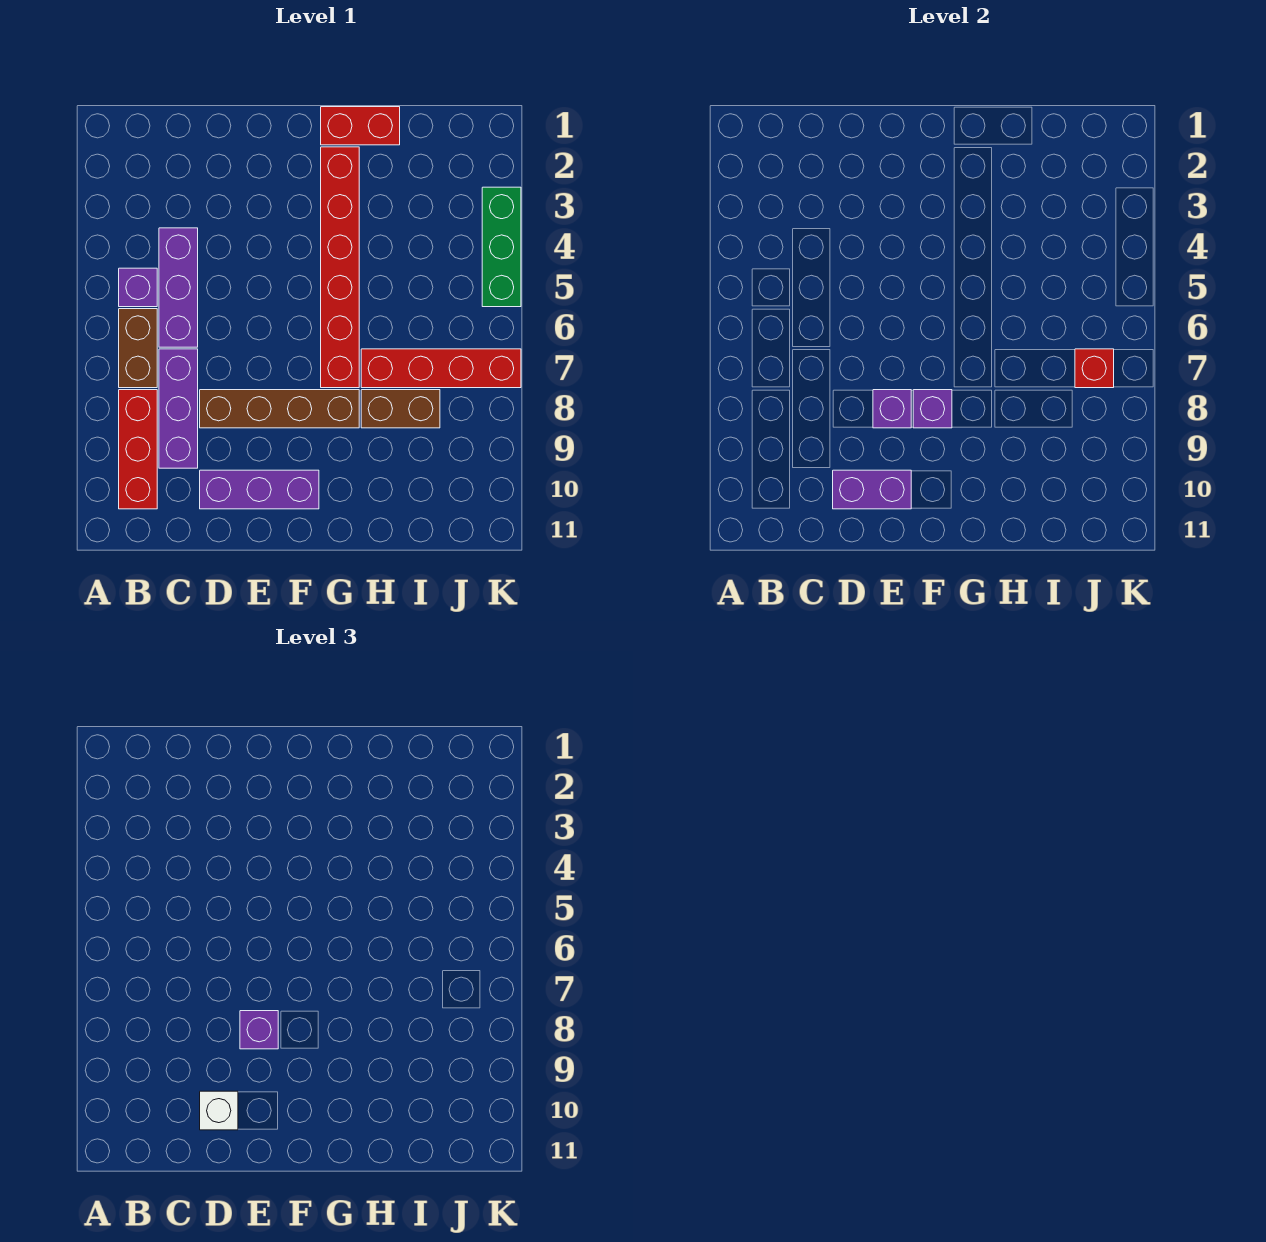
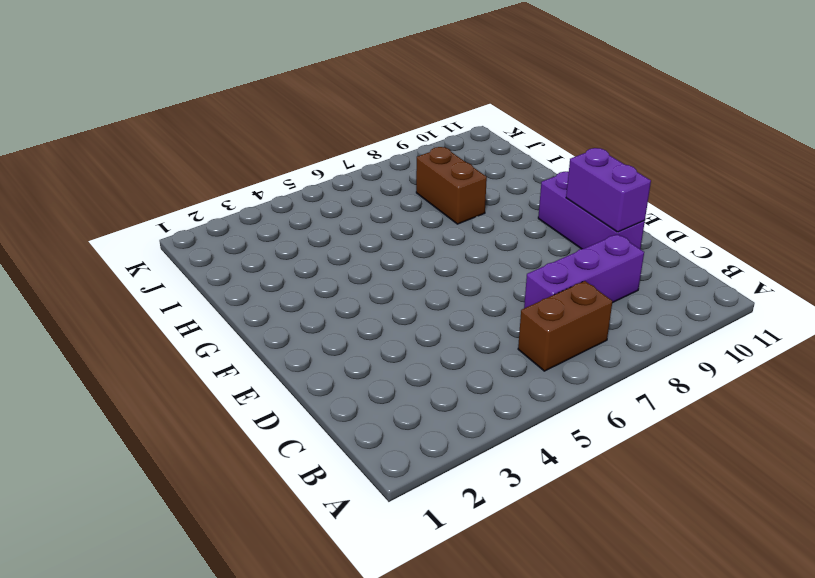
none -> purple brick B5 level 1
none -> red brick B8:B10 level 1
none -> purple brick C4:C6 level 1

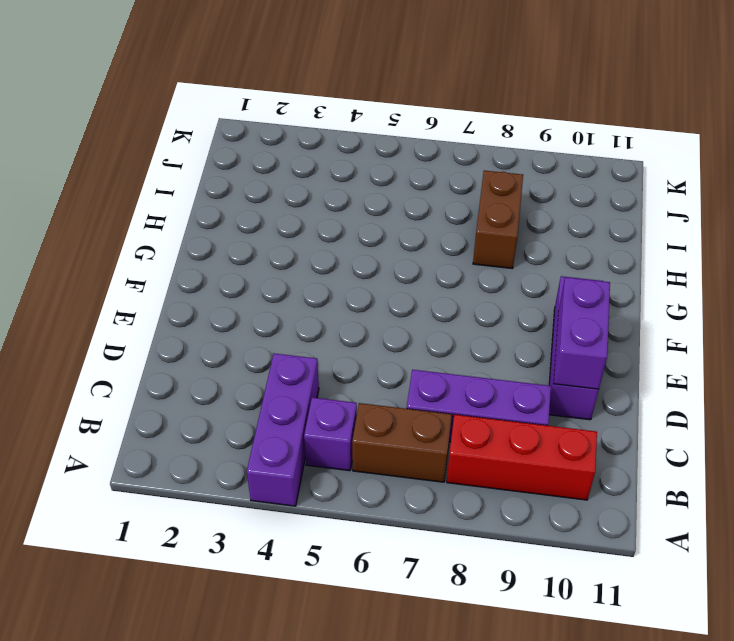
purple brick A4:C4 level 1 -> purple brick C4:C6 level 1
none -> brown brick D8:G8 level 1
none -> red brick G1:H1 level 1
none -> red brick G2:G7 level 1

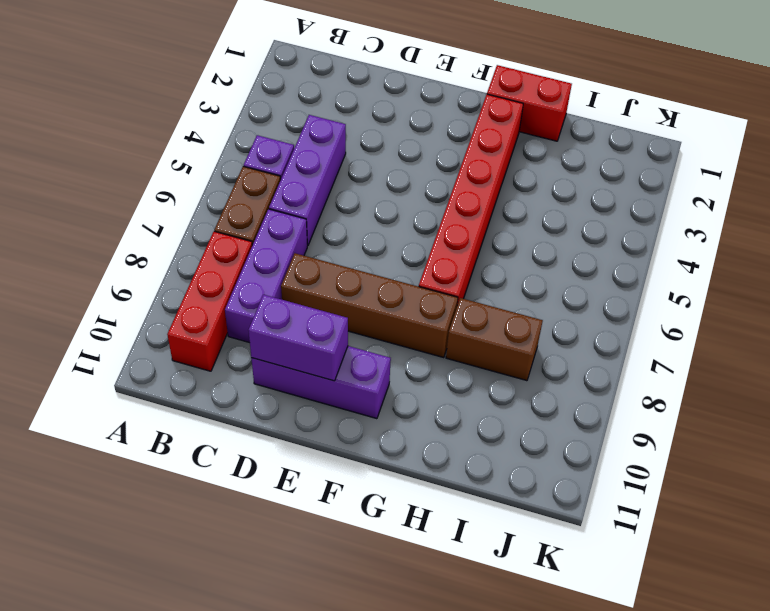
none -> red brick H7:K7 level 1
none -> green brick K3:K5 level 1
none -> purple brick E8 level 2

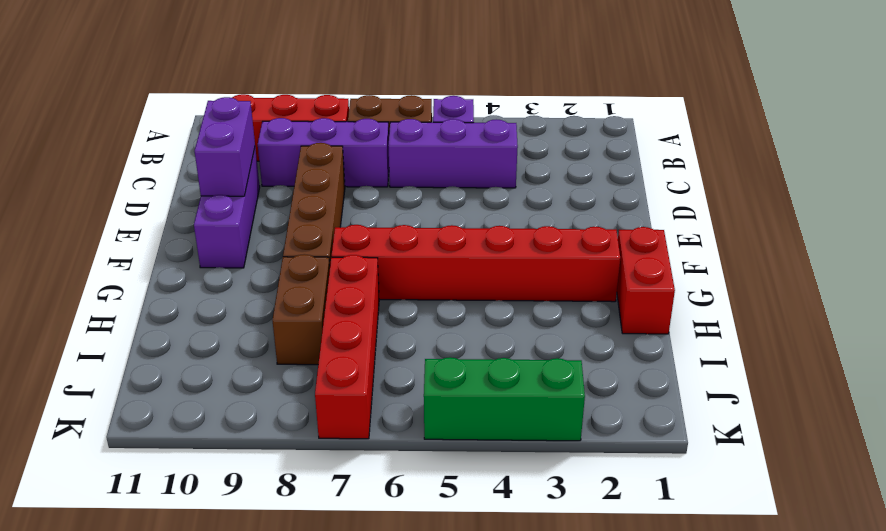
none -> purple brick E8 level 2
none -> purple brick F8 level 2
none -> red brick J7 level 2

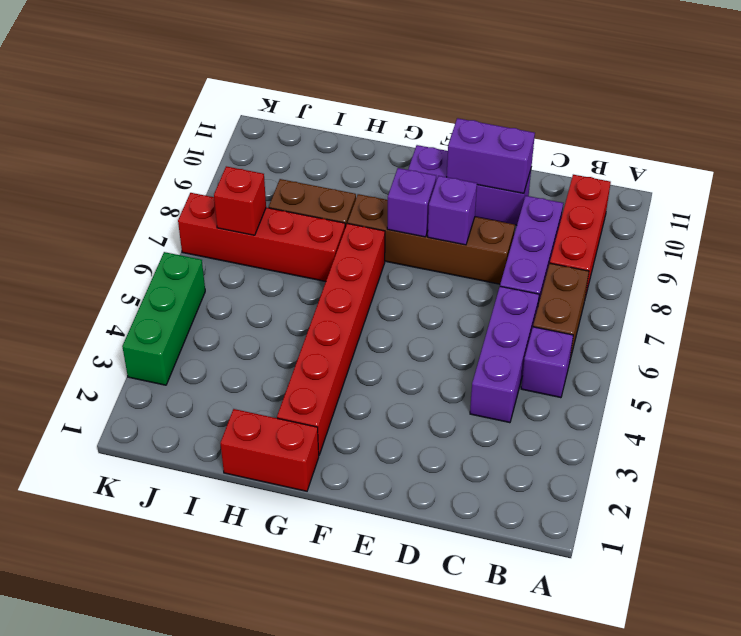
none -> white brick D10 level 3
none -> purple brick E8 level 3

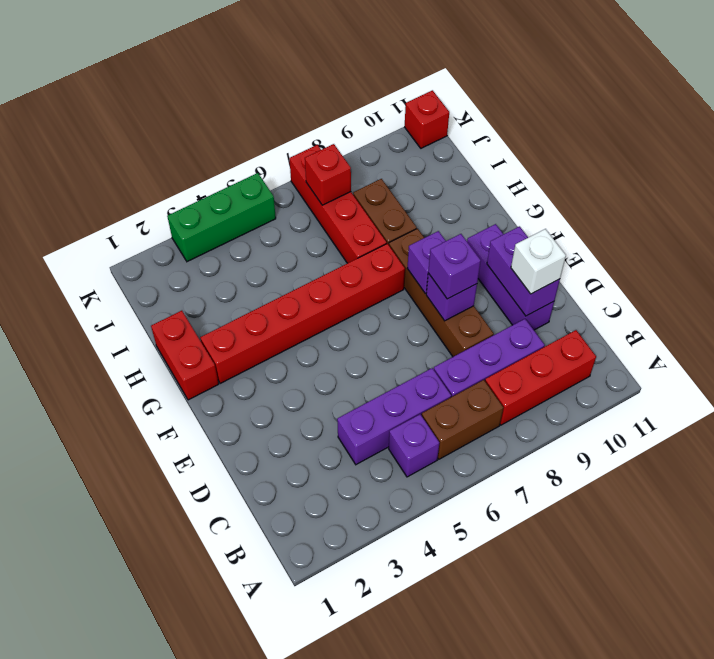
red brick K11 level 1 -> none

